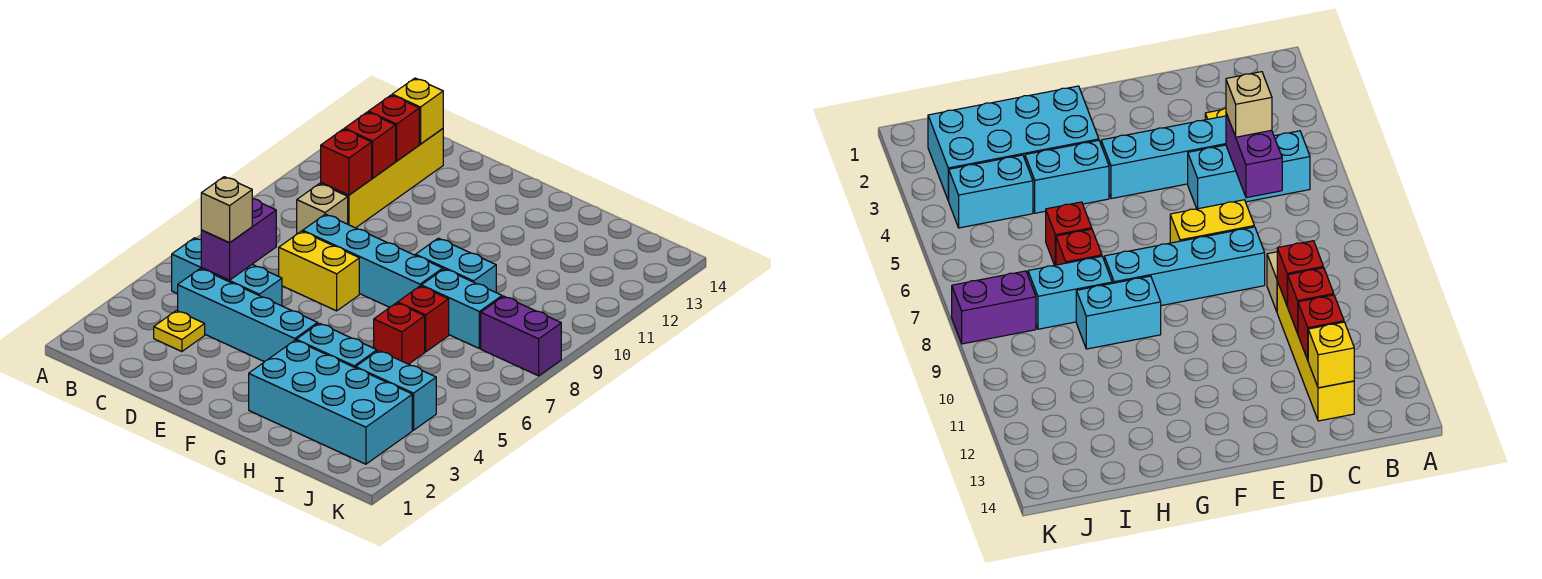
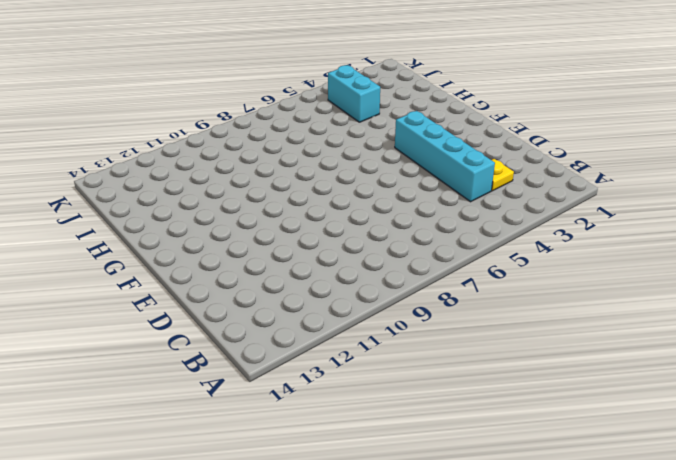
none -> cyan brick B5:D5 level 1
none -> tan brick C9 level 1
none -> yellow brick C10:C13 level 1

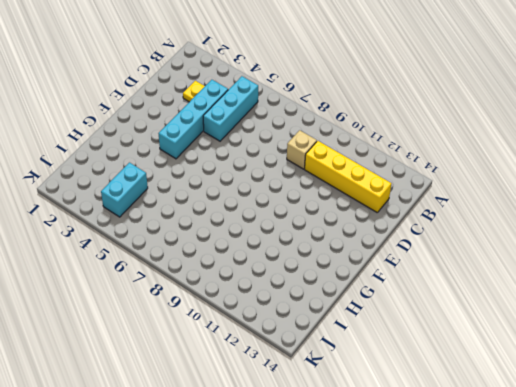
none -> yellow brick D7:E7 level 1
none -> cyan brick D8:G8 level 1
none -> cyan brick G2:J3 level 1

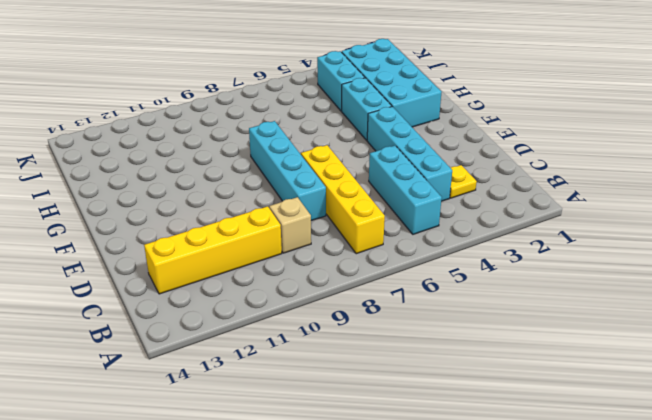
yellow brick B7:E7 level 1 -> yellow brick D7:E7 level 1
none -> cyan brick G9:H9 level 1
none -> red brick H6 level 1
none -> red brick H7 level 1

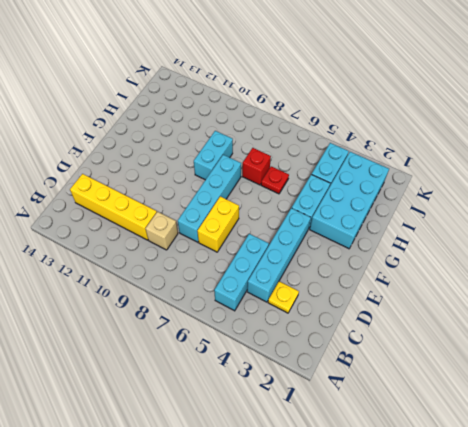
red plate H6 level 1 -> red brick H6 level 1
none -> cyan brick H8:I8 level 1
none -> purple brick J8:K8 level 1
none -> purple brick C5:C6 level 2

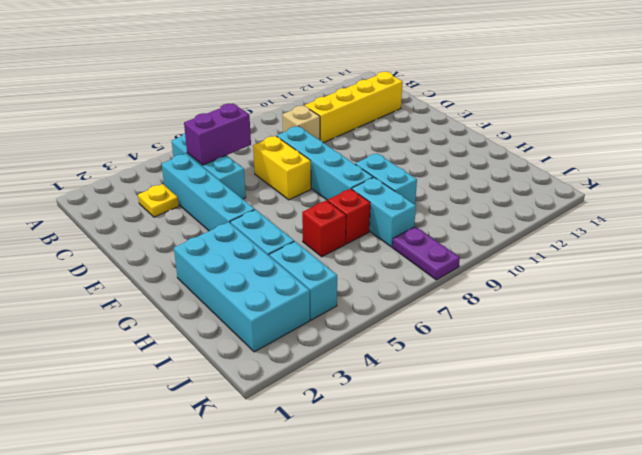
purple plate J8:K8 level 1 -> purple brick J8:K8 level 1
none -> red brick C10 level 2
none -> red brick C11 level 2
none -> red brick C12 level 2

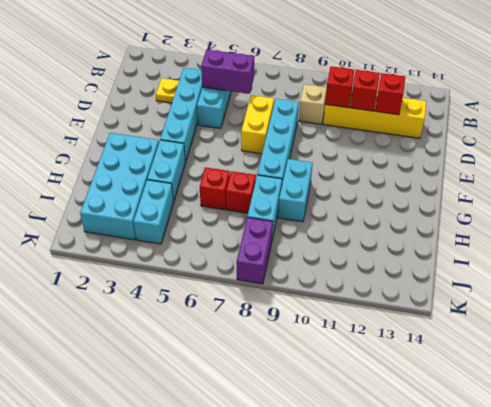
none -> yellow brick C13 level 2
none -> tan brick C5 level 3

